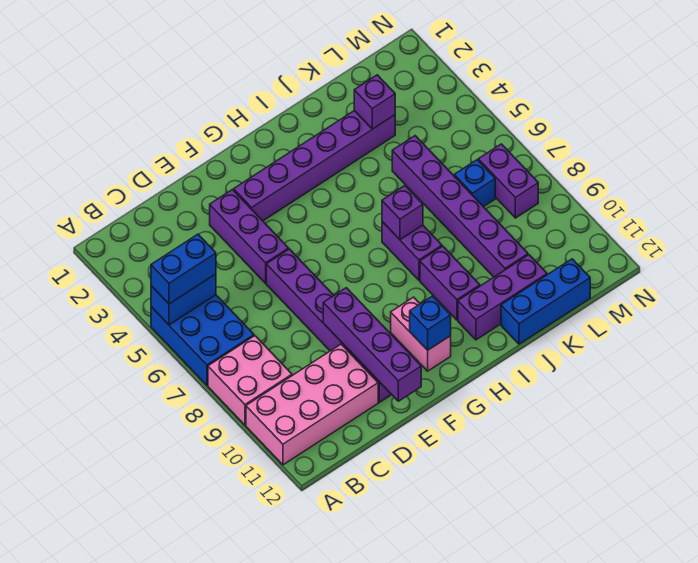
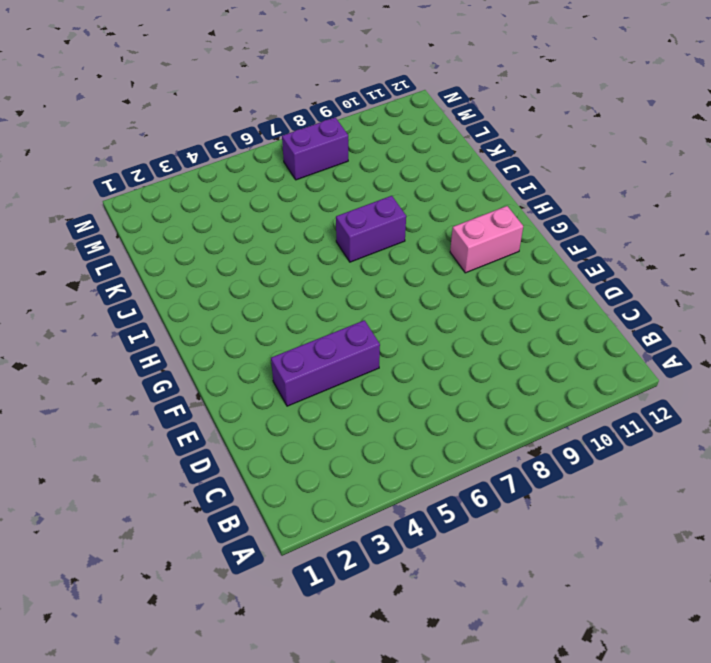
none -> blue brick A5:B7 level 1
none -> pink brick A8:B9 level 1
none -> pink brick A10:D11 level 1

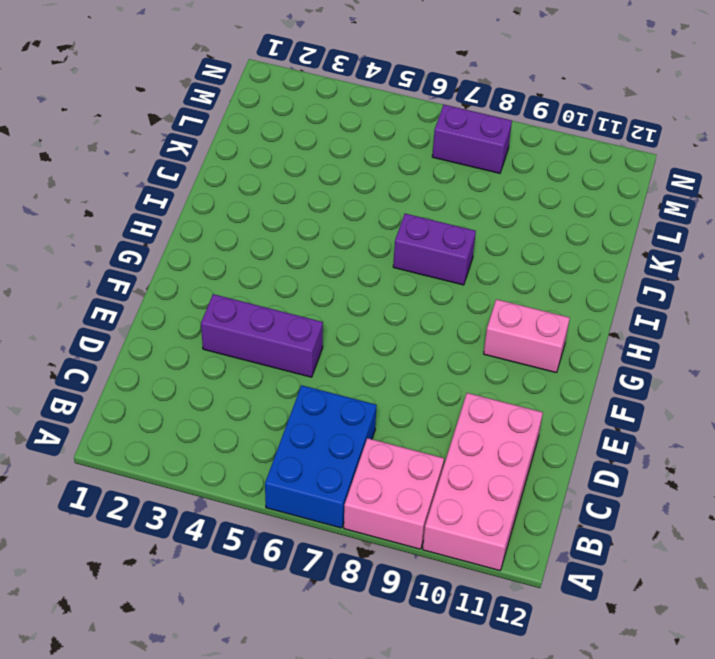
blue brick A6:C7 level 1 -> blue brick A5:B7 level 1
none -> purple brick E6:E11 level 1
none -> purple brick F3:K3 level 1
none -> purple brick I9:I10 level 1

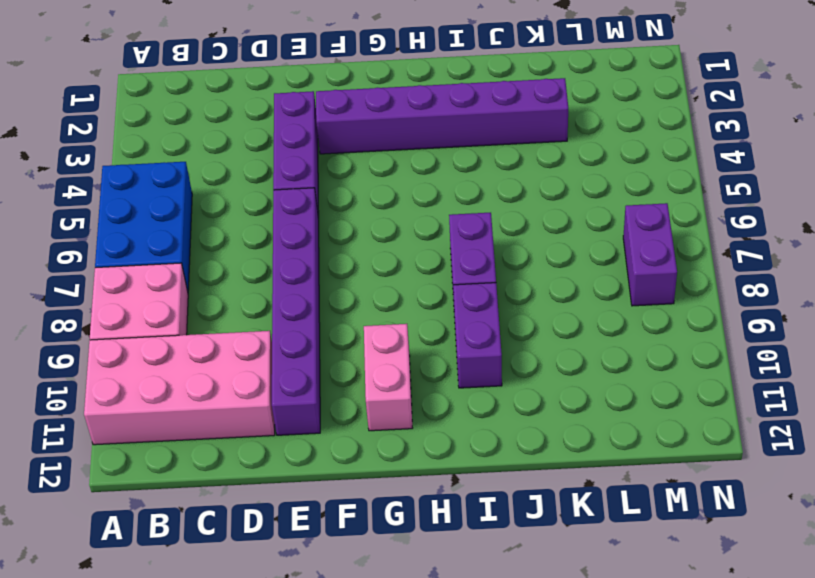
none -> purple brick I11:K11 level 1
none -> blue brick J12:L12 level 1
none -> purple brick K5:K10 level 1

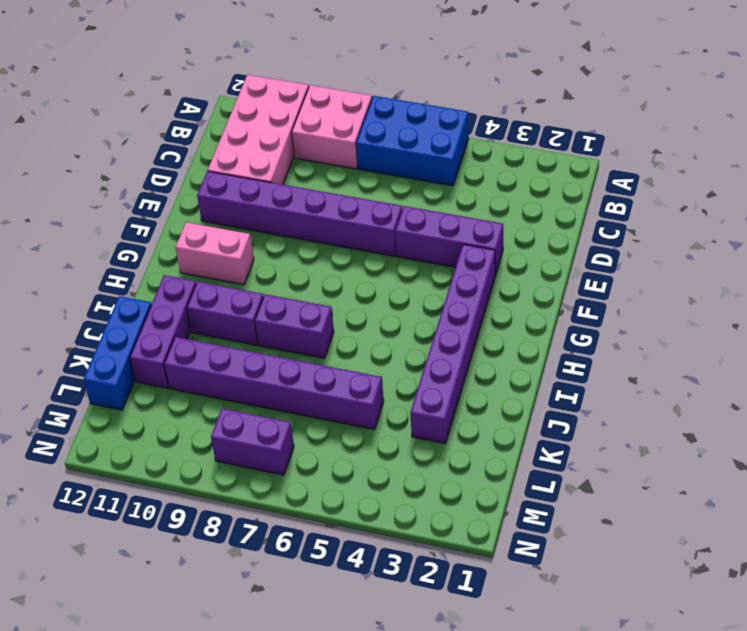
none -> blue brick L7 level 1
none -> blue brick A5:B5 level 2
none -> purple brick E9:E12 level 2

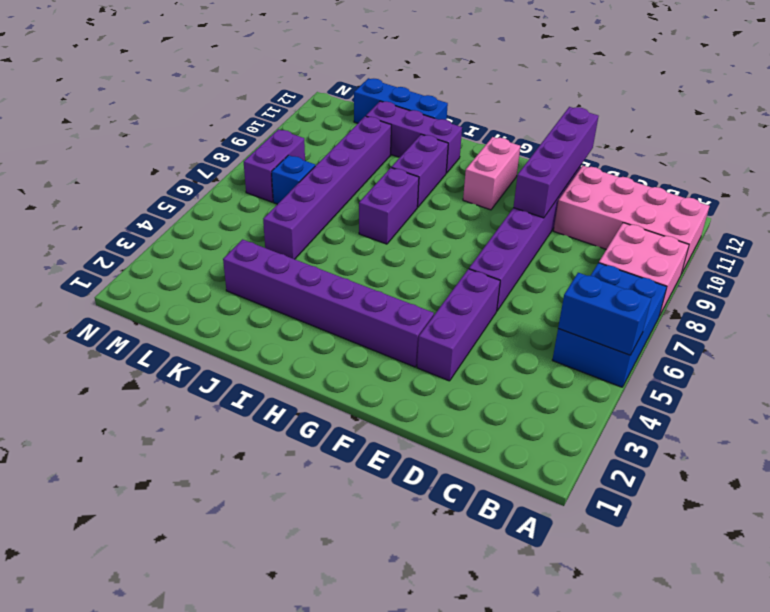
none -> blue brick G11 level 2
none -> purple brick I7 level 2
none -> purple brick K3 level 2

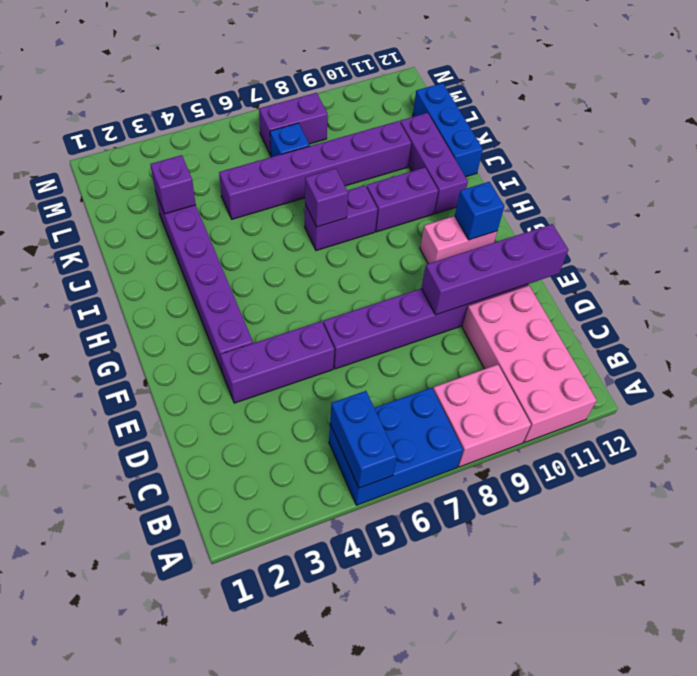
none -> blue brick A5:B5 level 3

